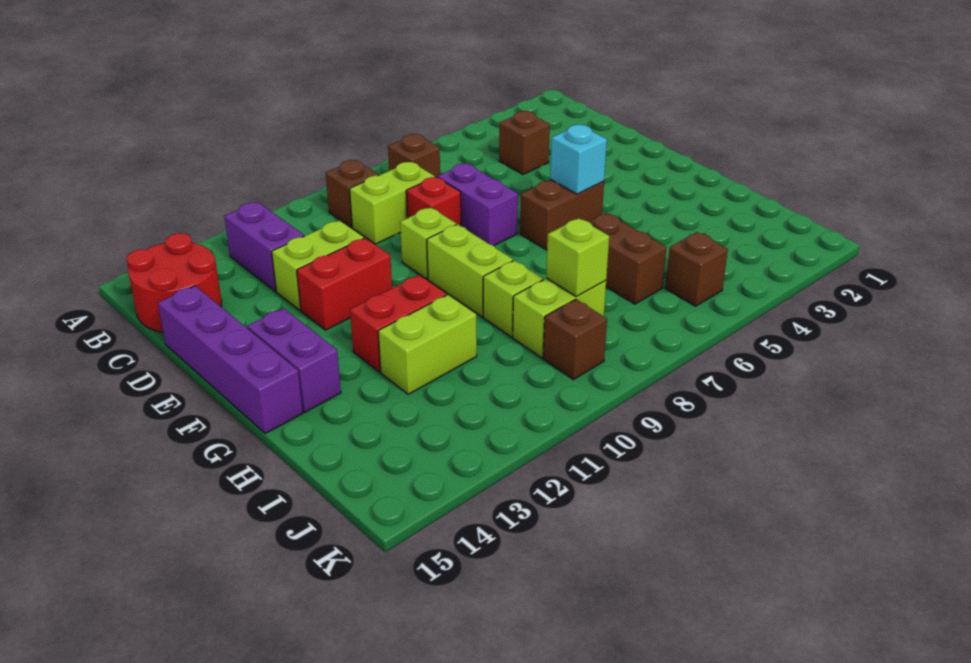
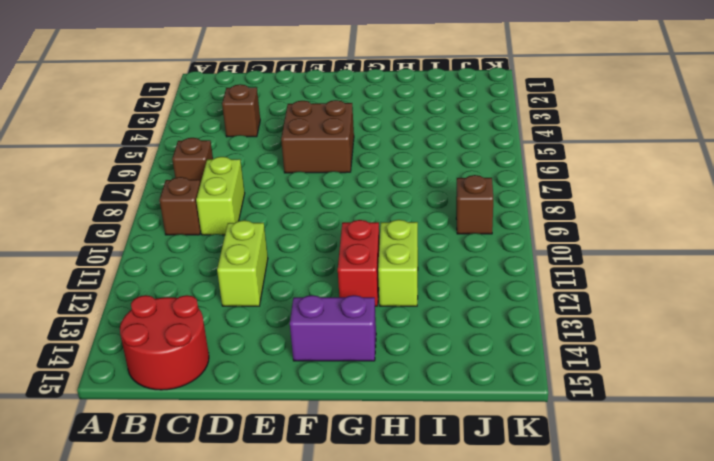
brown brick E5:F6 level 1 -> brown brick F5:F6 level 1
none -> purple brick B12:C12 level 1
none -> purple brick D7:E7 level 1
none -> red brick D8 level 1

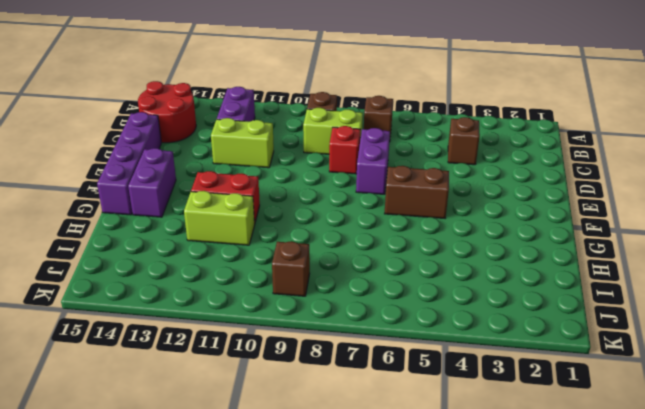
none -> lime brick E9 level 1
none -> red brick E11:E12 level 1
none -> lime brick F9:G9 level 1

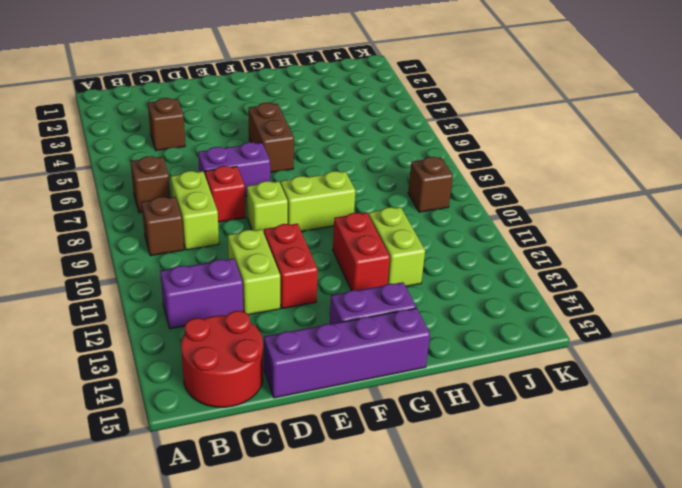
none -> brown brick H6:I6 level 1
none -> lime brick H9 level 1
none -> lime brick I8:I9 level 1

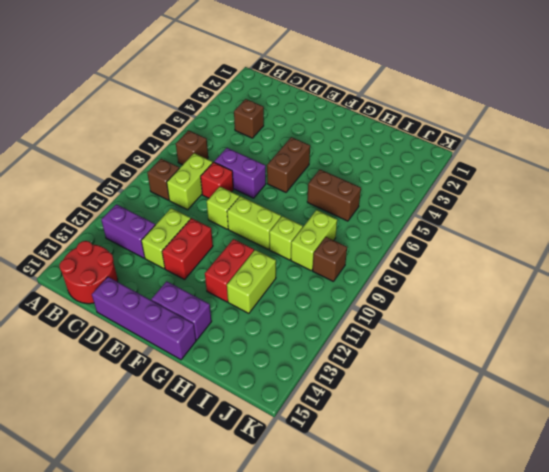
none -> brown brick J5 level 1
none -> cyan brick F5 level 2
none -> lime brick I8 level 2

